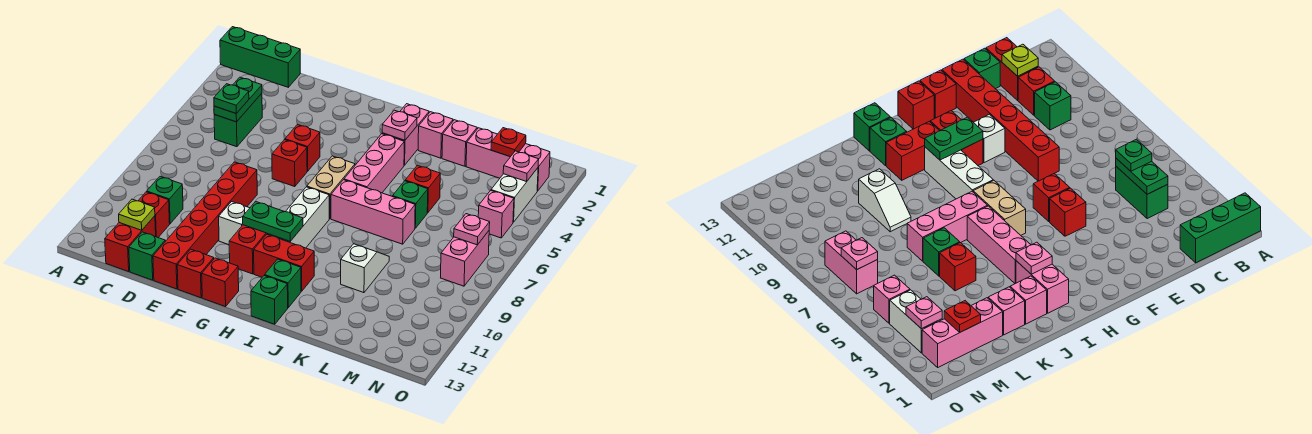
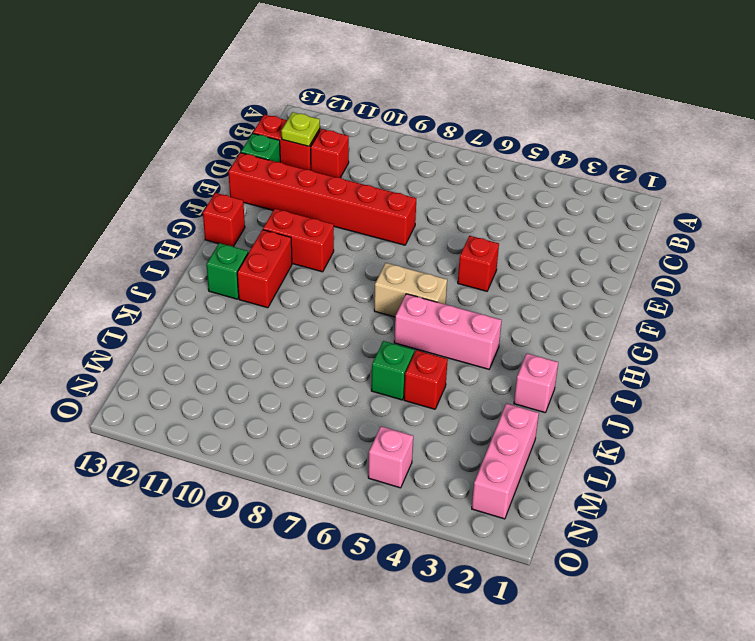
none -> green brick A1:C1 level 1
none -> green brick C4:C5 level 1
none -> green brick C10 level 1
none -> red brick F6 level 1

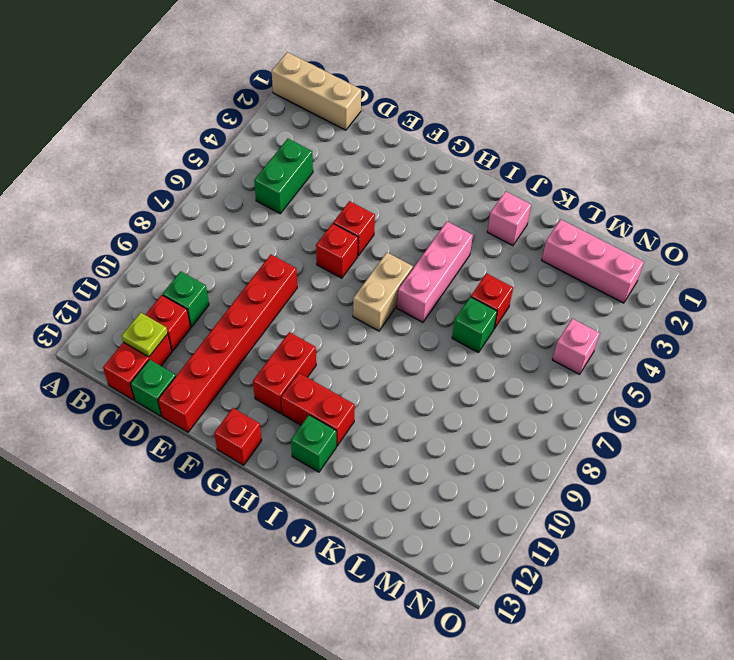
tan brick A1:C1 level 1 -> green brick A1:C1 level 1
none -> white brick F10 level 1
none -> red brick F13 level 1
none -> white brick H8:H10 level 1
none -> pink brick I2:I3 level 1

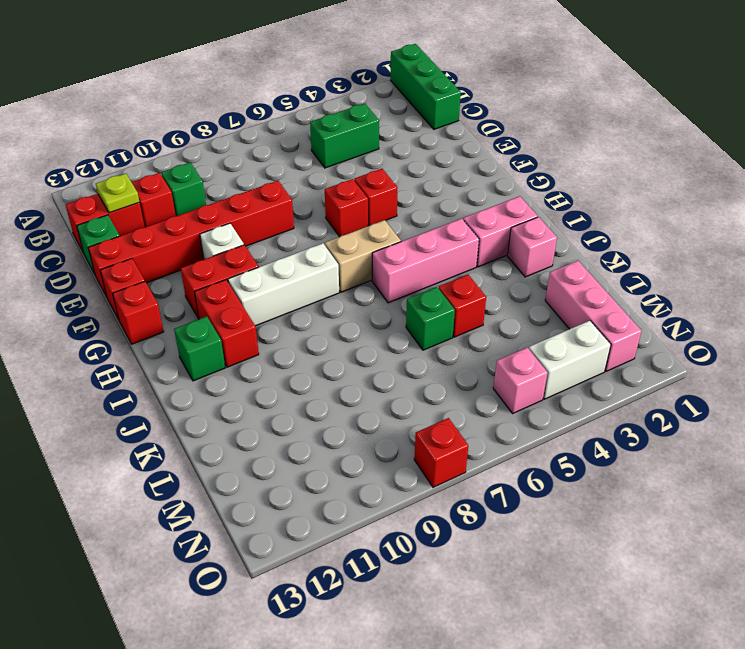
red brick O8 level 1 -> none
none -> pink brick I7:K7 level 1
none -> green brick I13 level 1
none -> pink brick K2 level 1
none -> white slope K9:K10 level 1 top 10

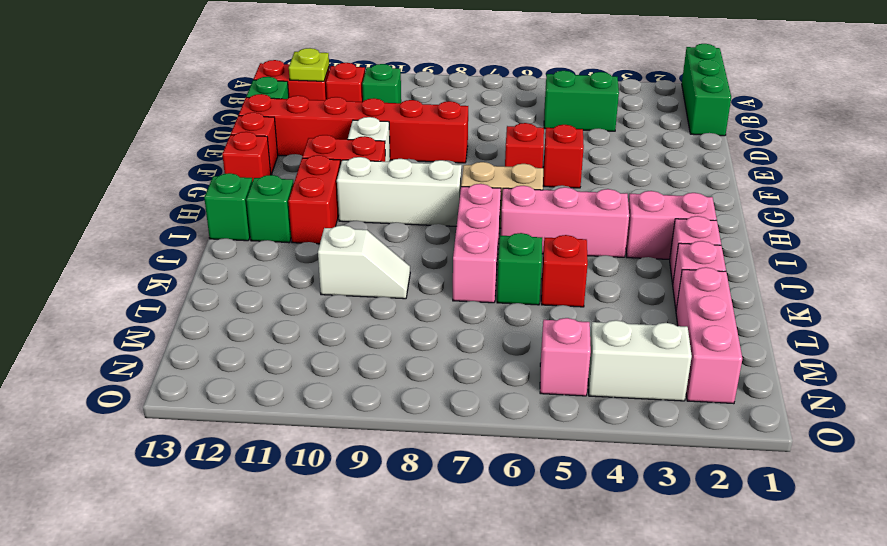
none -> pink brick N7:N8 level 1
none -> green plate C4:C5 level 2
none -> green plate G10:H10 level 2
none -> pink plate I3 level 2

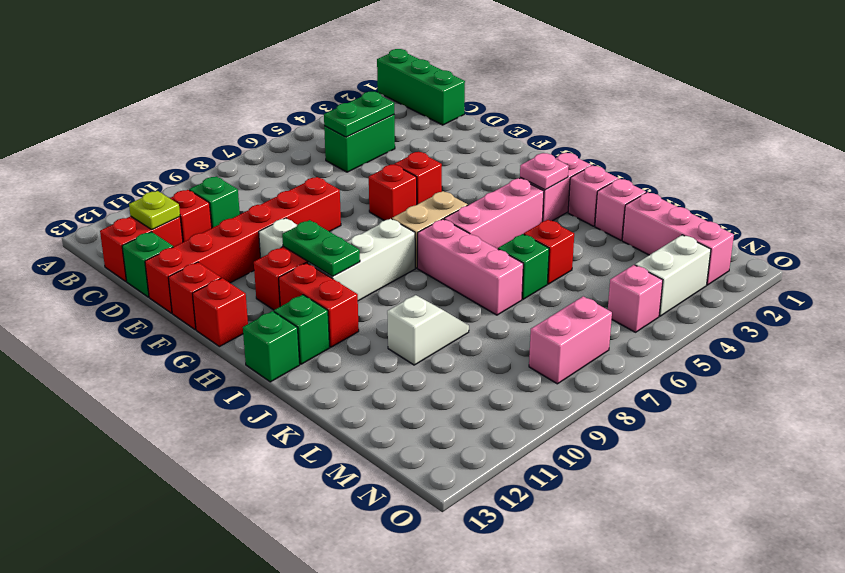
none -> red plate M2 level 2
none -> pink plate N3 level 2
none -> pink plate N7 level 2
none -> green plate C5 level 3

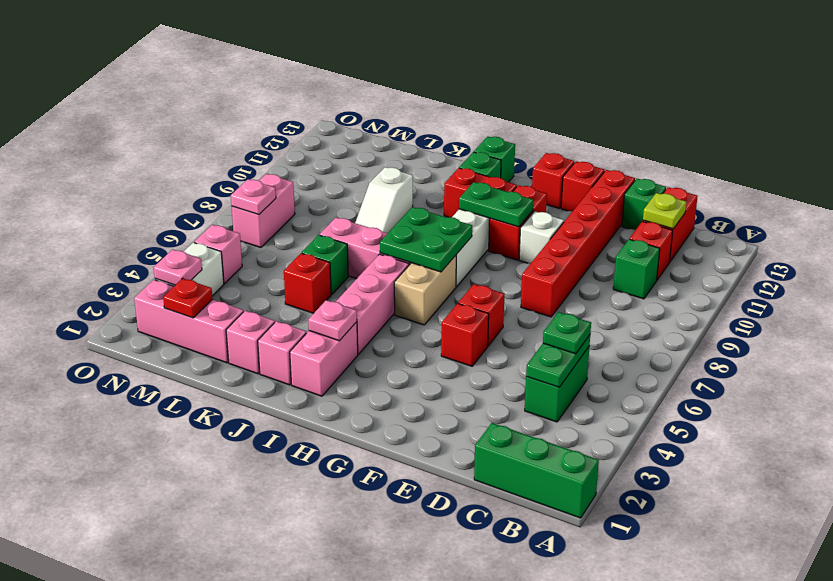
green plate H7:I8 level 2 -> none

